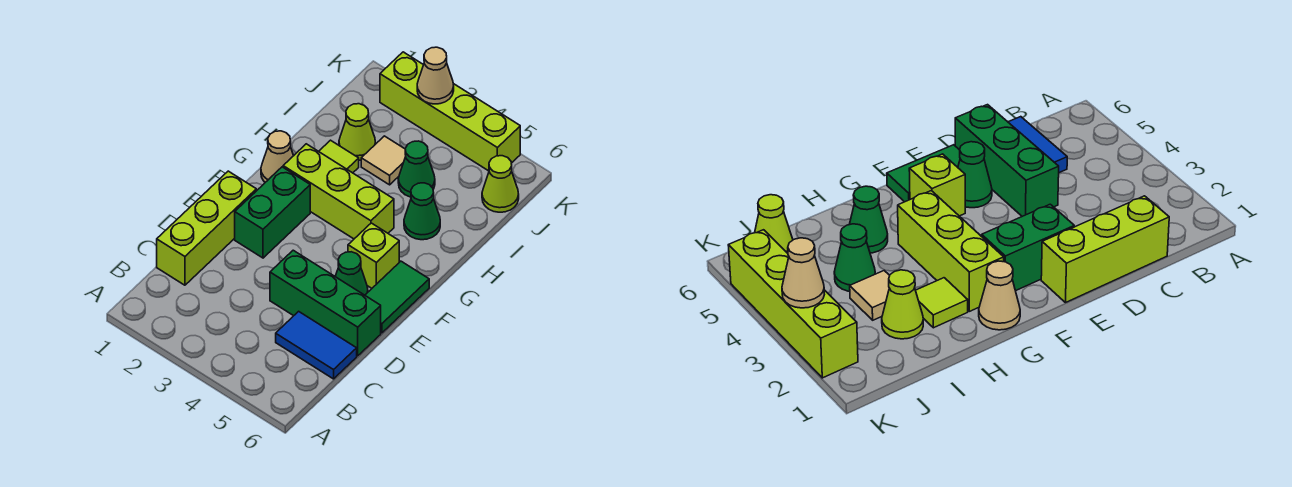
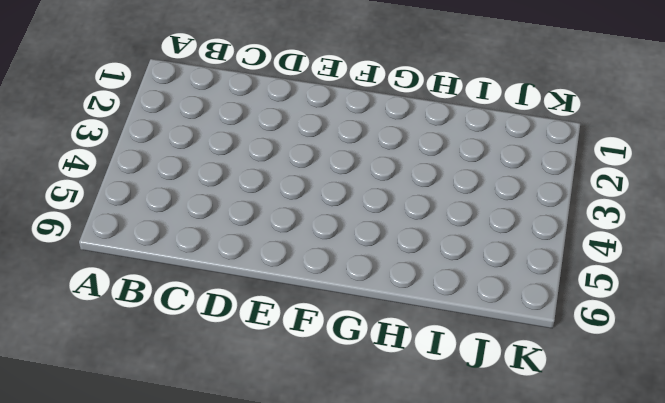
none -> lime brick C1:E1 level 1
none -> blue tile C5:C6 level 1
none -> green brick D4:D6 level 1

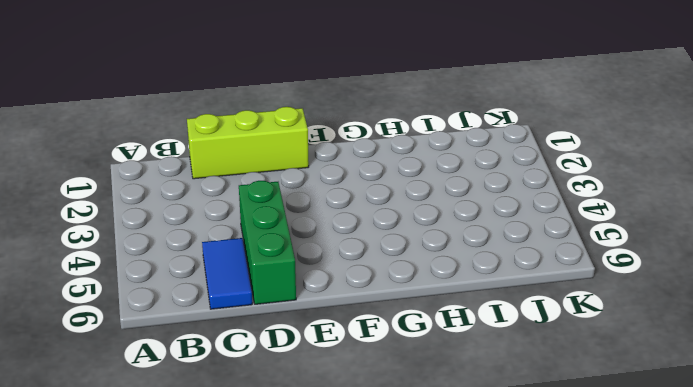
none -> green brick E2:F2 level 1
none -> green cone E5 level 1
none -> green tile E6:F6 level 1

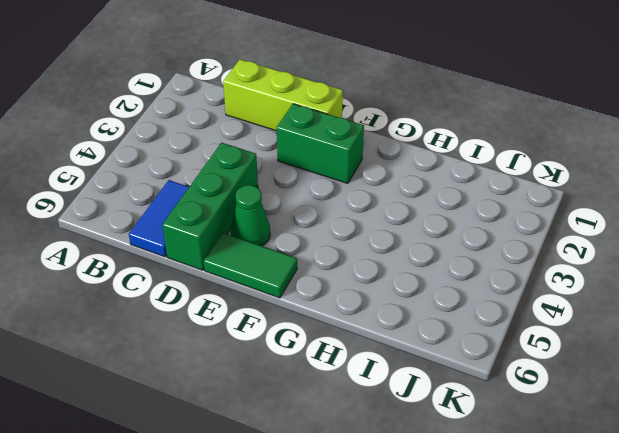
none -> lime brick F5 level 1
none -> tan cone G1 level 1
none -> lime brick G2:G4 level 1

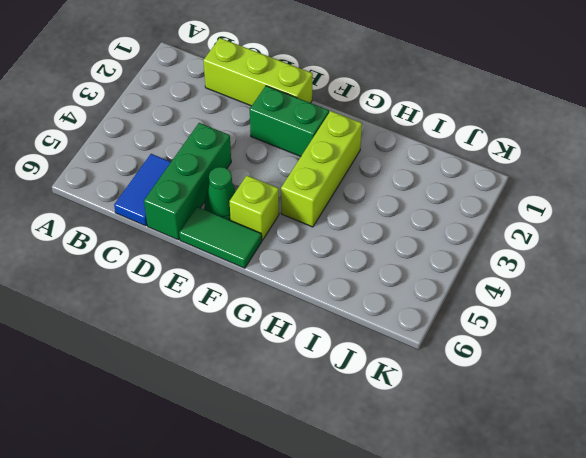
none -> tan cone G1 level 1
none -> lime tile H2 level 1
none -> green cone H5 level 1

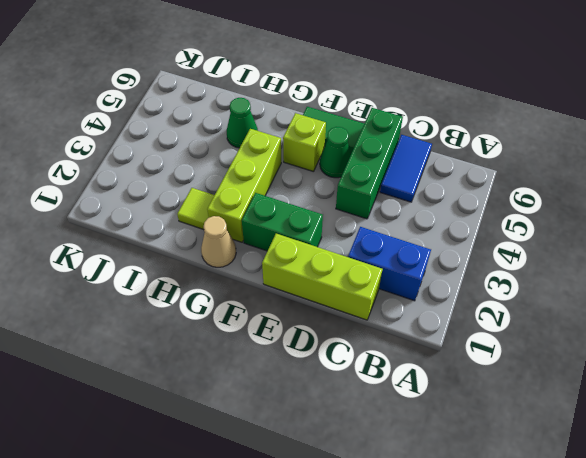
blue brick B2:C2 level 1 -> none
none -> lime cone I2 level 1
none -> tan tile I3 level 1
none -> green cone I4 level 1

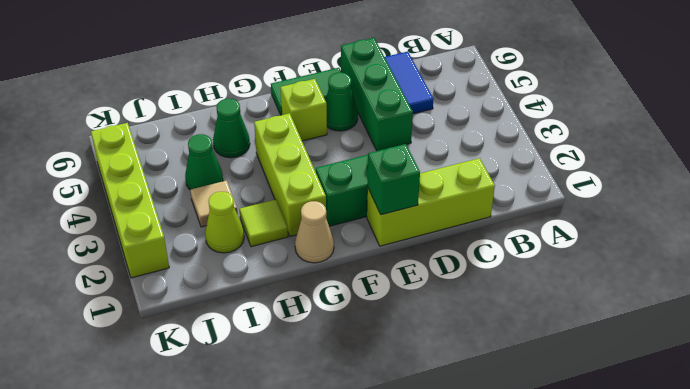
green brick E1 level 2 -> none
none -> lime cone J6 level 1
none -> tan cone K3 level 2

